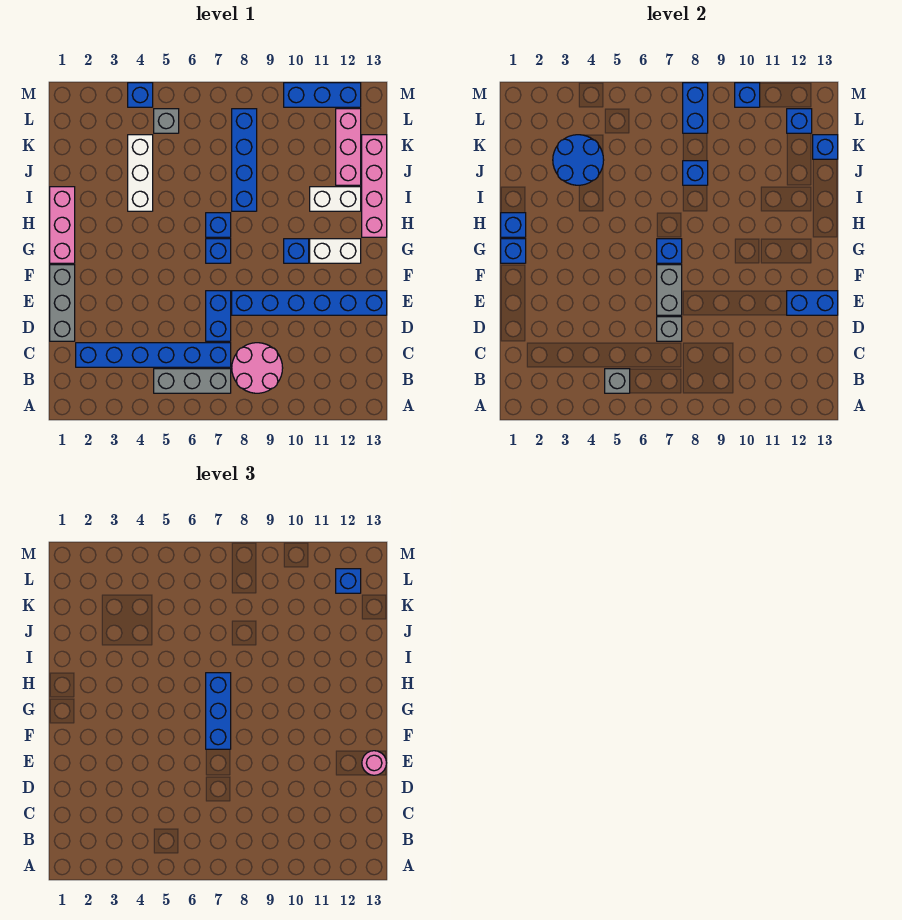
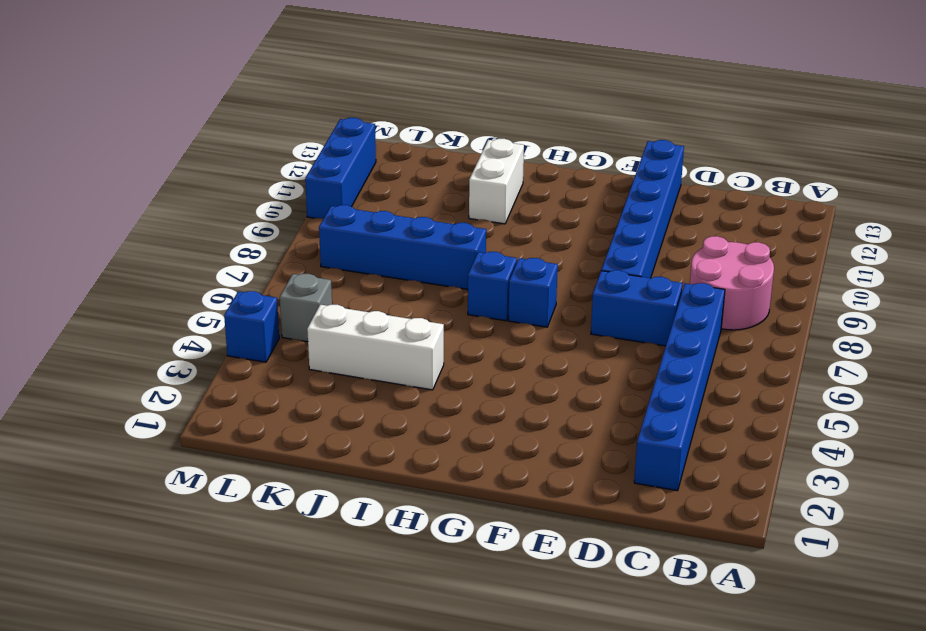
none -> grey brick B5:B7 level 1
none -> grey brick D1:F1 level 1
none -> pink brick G1:I1 level 1
none -> blue brick G10 level 1

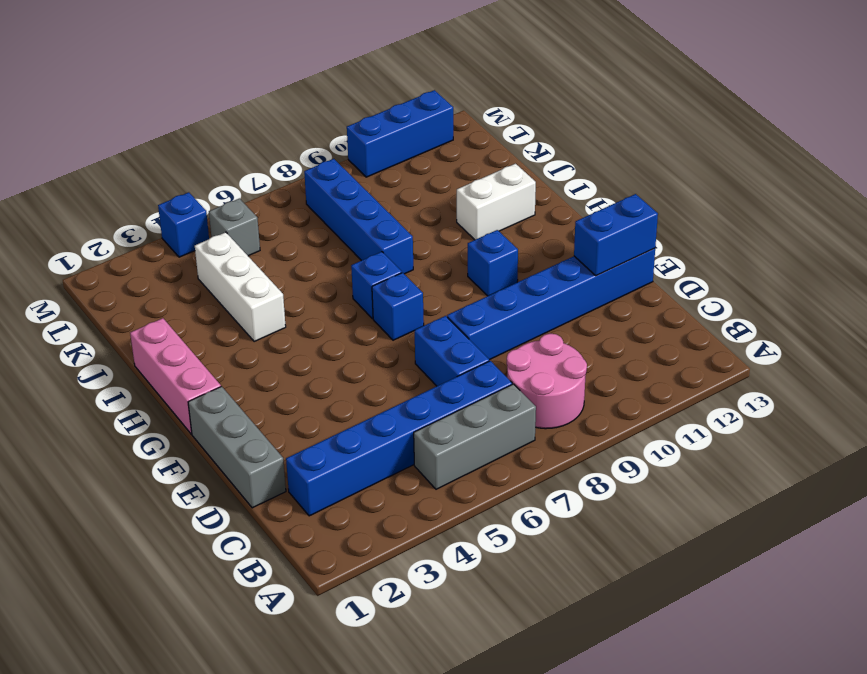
none -> white brick G11:G12 level 1
none -> pink brick H13:K13 level 1
none -> pink brick J12:L12 level 1
none -> grey brick B5 level 2

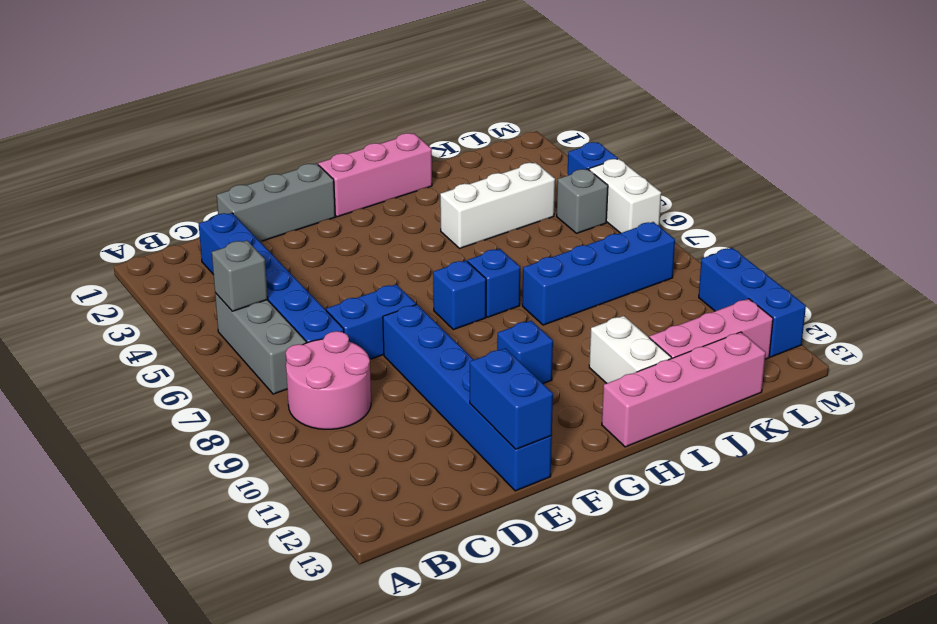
white brick M5:M6 level 1 -> white brick G11:G12 level 1
none -> grey brick D7 level 2
none -> grey brick E7:F7 level 2
none -> blue brick G1 level 2
none -> blue brick G7 level 2

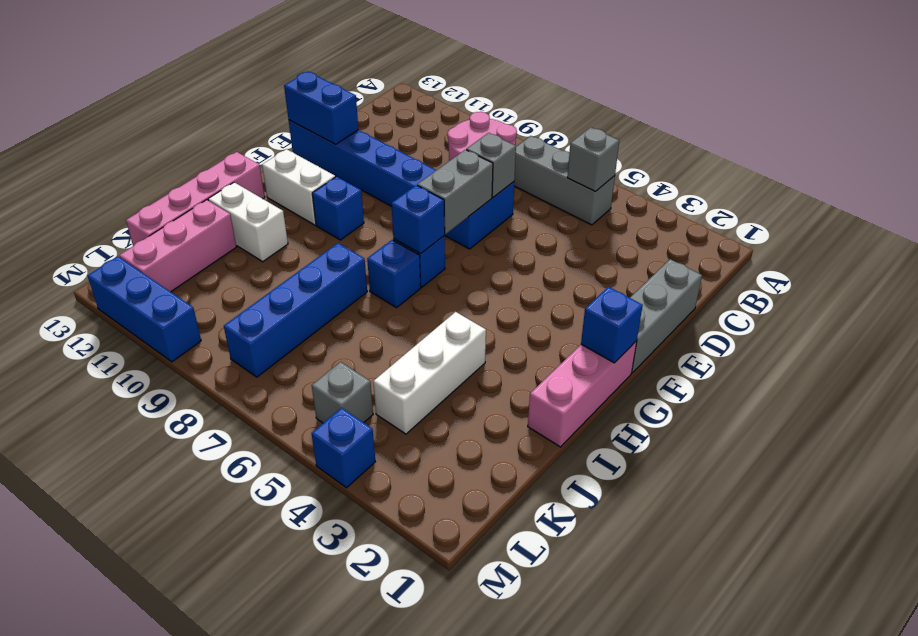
none -> blue brick C2:C7 level 1
none -> blue brick H1 level 2
none -> blue round brick J3:K4 level 2
none -> blue brick J8 level 2

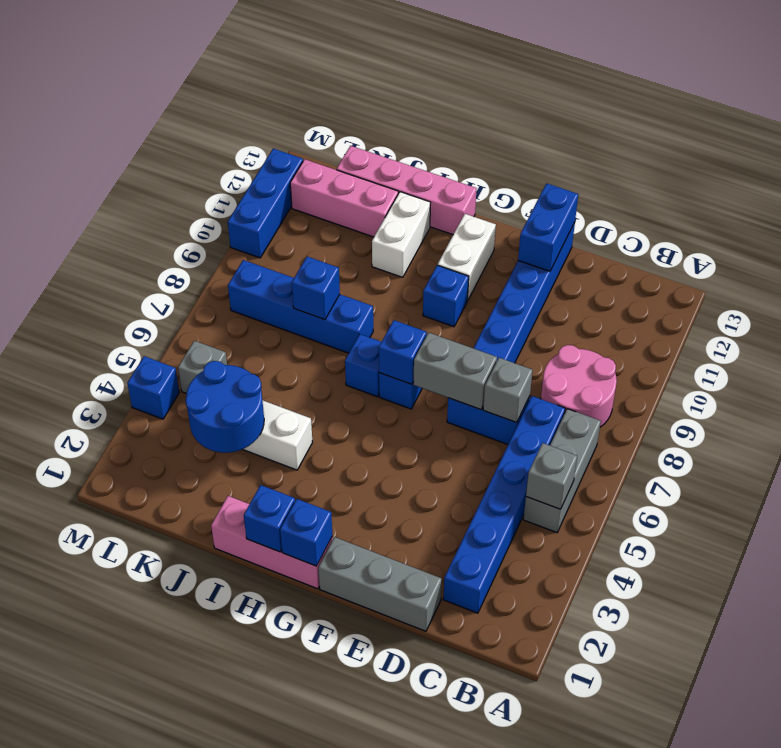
none -> blue brick K13 level 2
none -> blue brick L8:M8 level 2
none -> blue brick L12 level 2
none -> blue brick M10 level 2

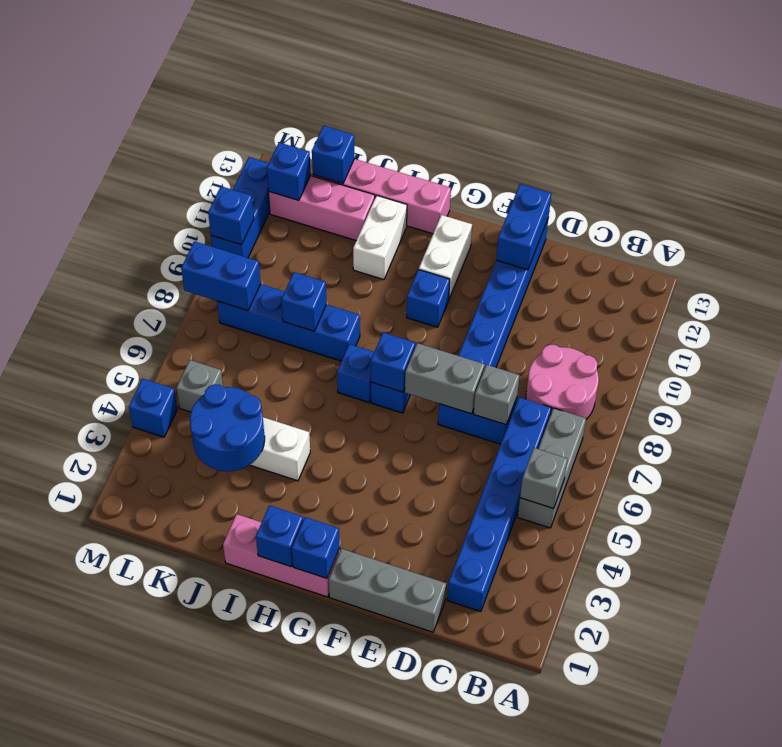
none -> pink round brick E13 level 3
none -> blue brick F7:H7 level 3
none -> blue brick L12 level 3

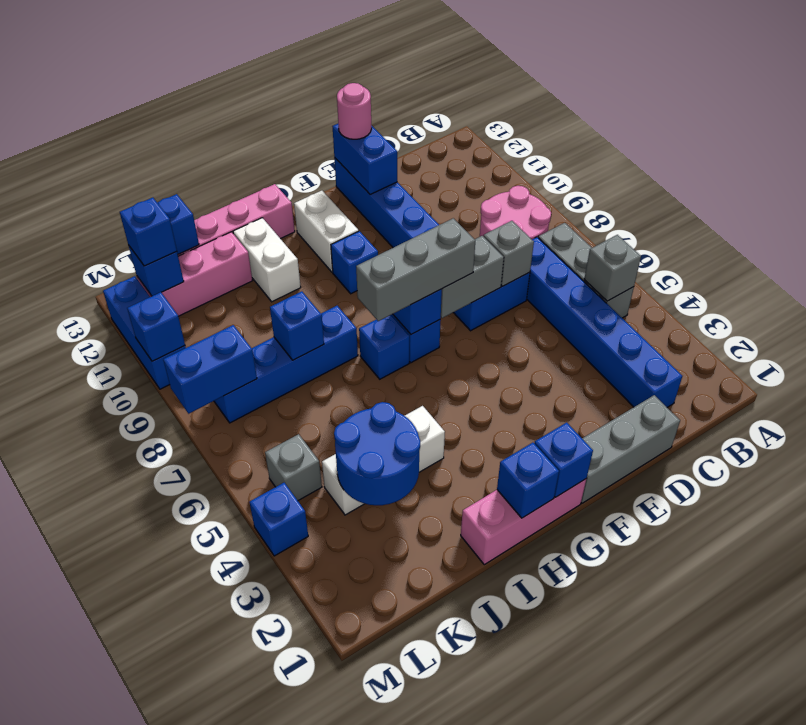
grey brick F7:H7 level 3 -> blue brick F7:H7 level 3

